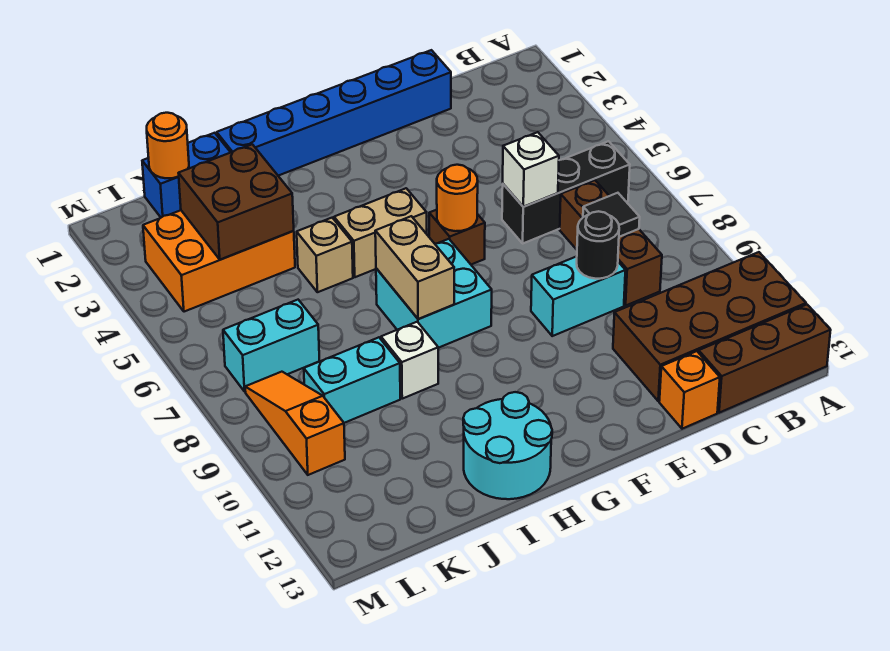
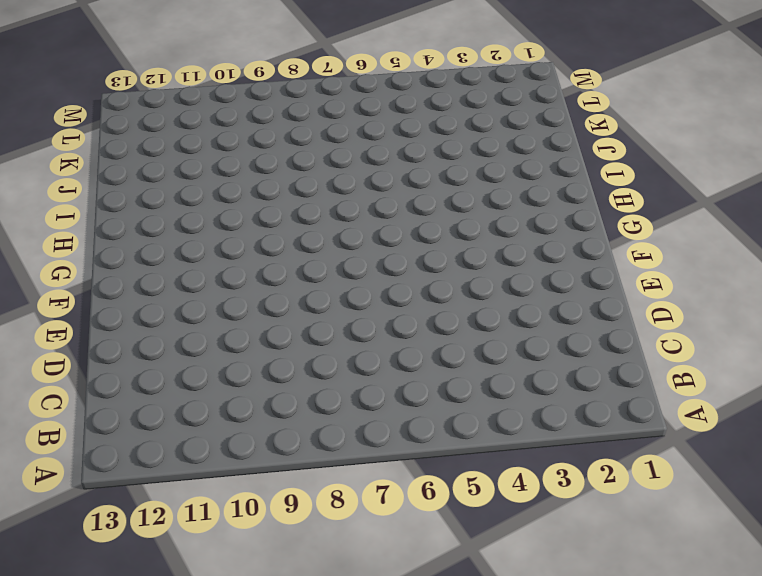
none -> brown brick A11:D12 level 1
none -> brown brick A13:C13 level 1
none -> black brick B6:D6 level 1

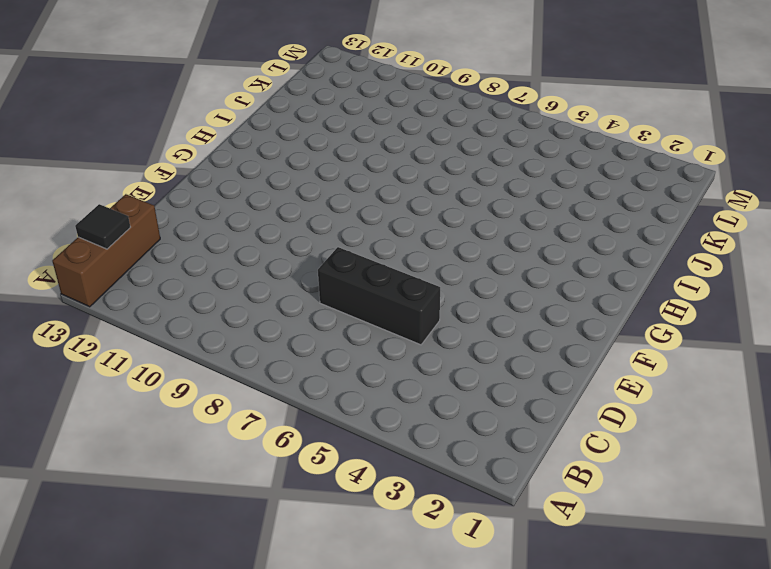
black tile B13 level 2 -> black tile C8 level 2
black brick D5:D7 level 1 -> black brick B6:D6 level 1
none -> brown brick A11:D12 level 1
none -> brown brick C7:C9 level 1
none -> blue brick D1:I1 level 1

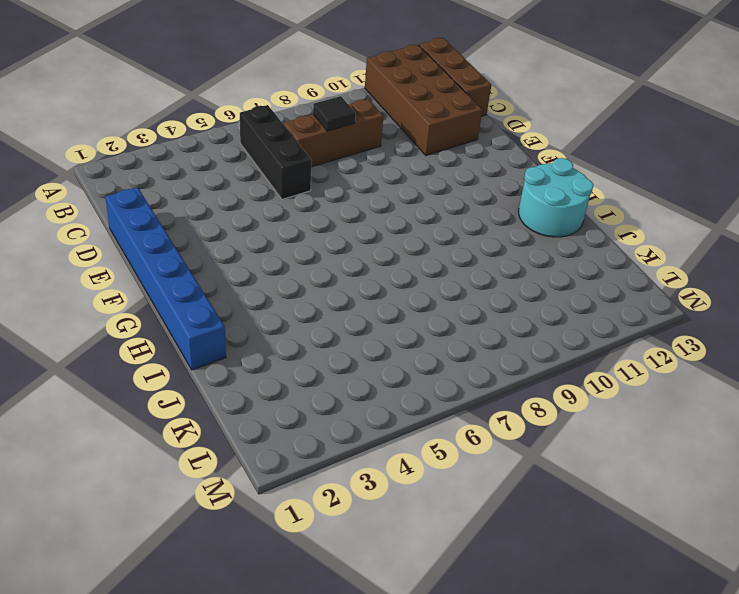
none -> cyan brick D9:E9 level 1
none -> orange brick D13 level 1
none -> brown brick F6 level 1

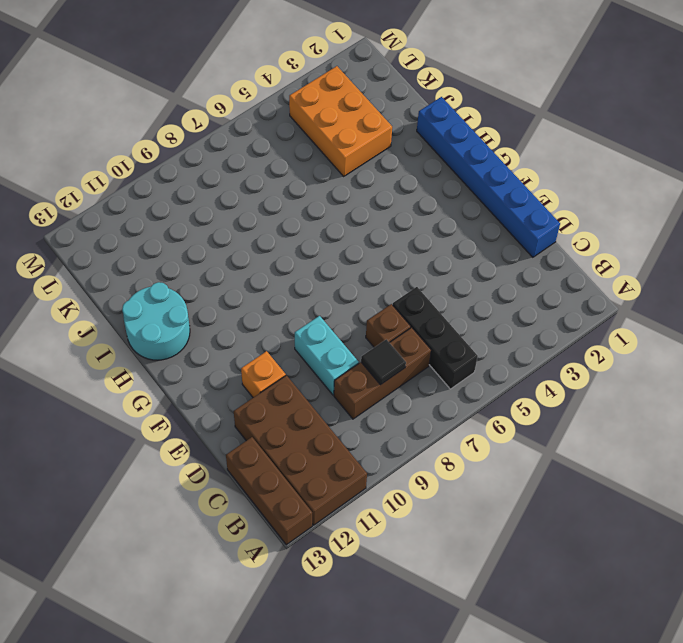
brown brick D7 level 1 -> brown brick F6 level 1
orange brick E11 level 1 -> orange brick D13 level 1
none -> tan brick G5:H5 level 1
none -> cyan brick G7:H8 level 1
none -> tan brick I5 level 1

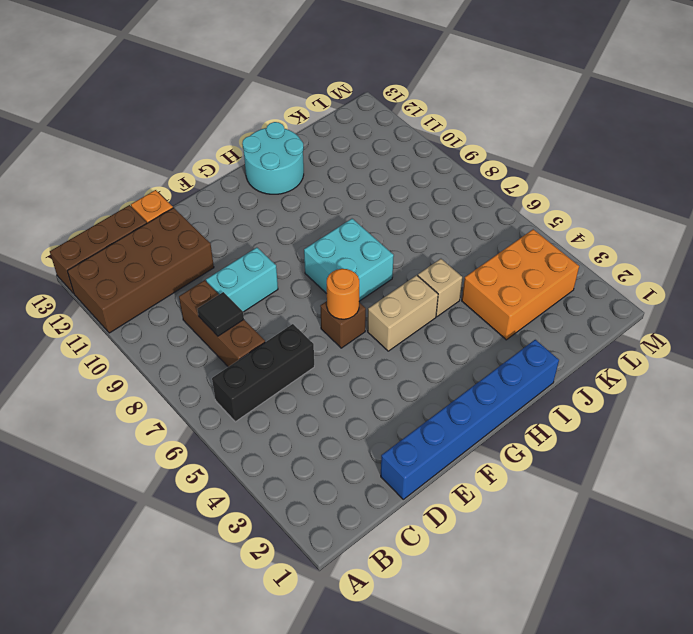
none -> white brick I9 level 1
none -> blue brick J1:K1 level 1
none -> cyan brick J9:K9 level 1

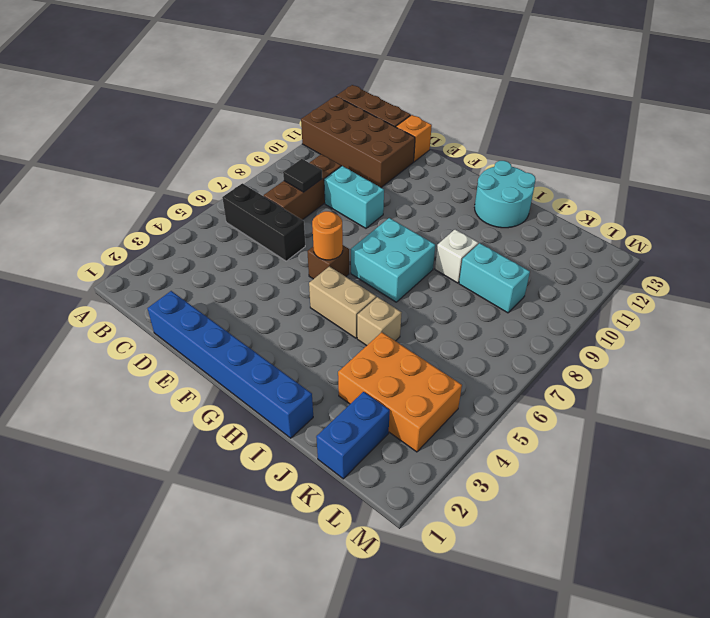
blue brick K1:K2 level 1 -> blue brick J1:K1 level 1
none -> cyan brick K7:L7 level 1
none -> orange slope L8:L10 level 1 top 10
none -> white brick D6 level 2

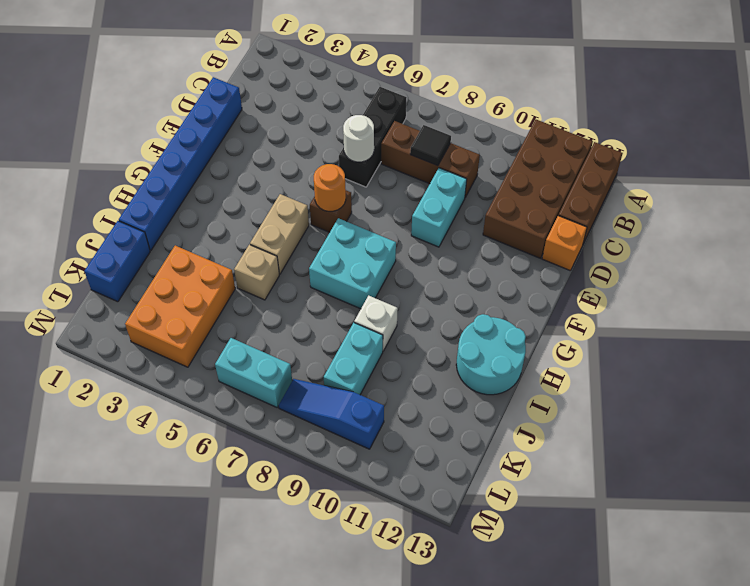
white round brick D6 level 2 -> white brick D6 level 2
cyan brick L6:L7 level 1 -> cyan brick K7:L7 level 1
blue slope L8:L10 level 1 top 10 -> orange slope L8:L10 level 1 top 10
none -> black round brick D9 level 2
none -> tan brick H7:H8 level 2
none -> brown brick J3:K4 level 2

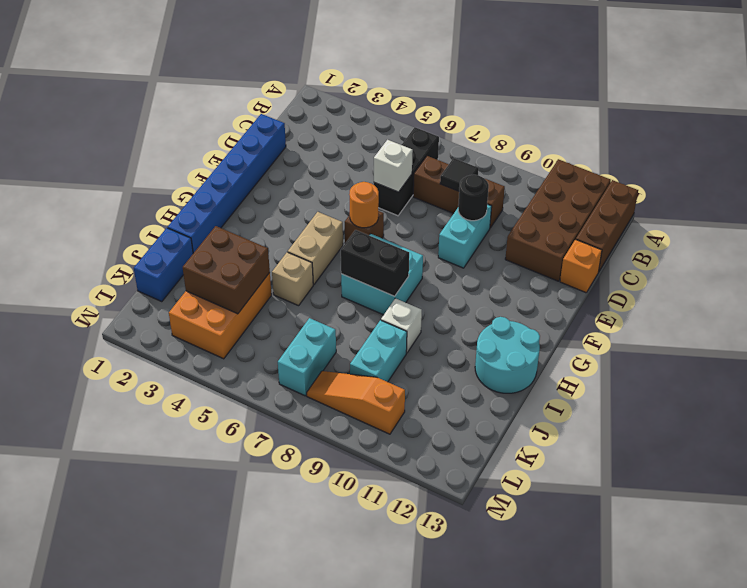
black brick H7:H8 level 2 -> tan brick H7:H8 level 2
none -> orange round brick K1 level 2

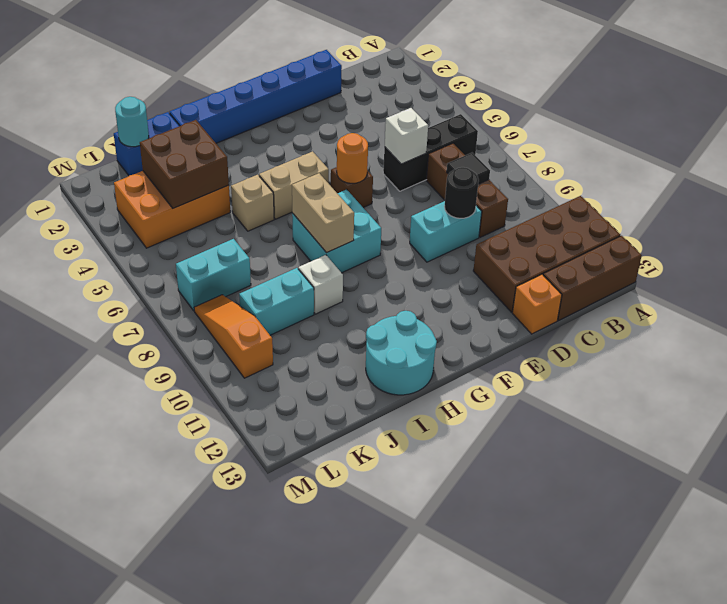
cyan round brick K1 level 2 -> orange round brick K1 level 2

